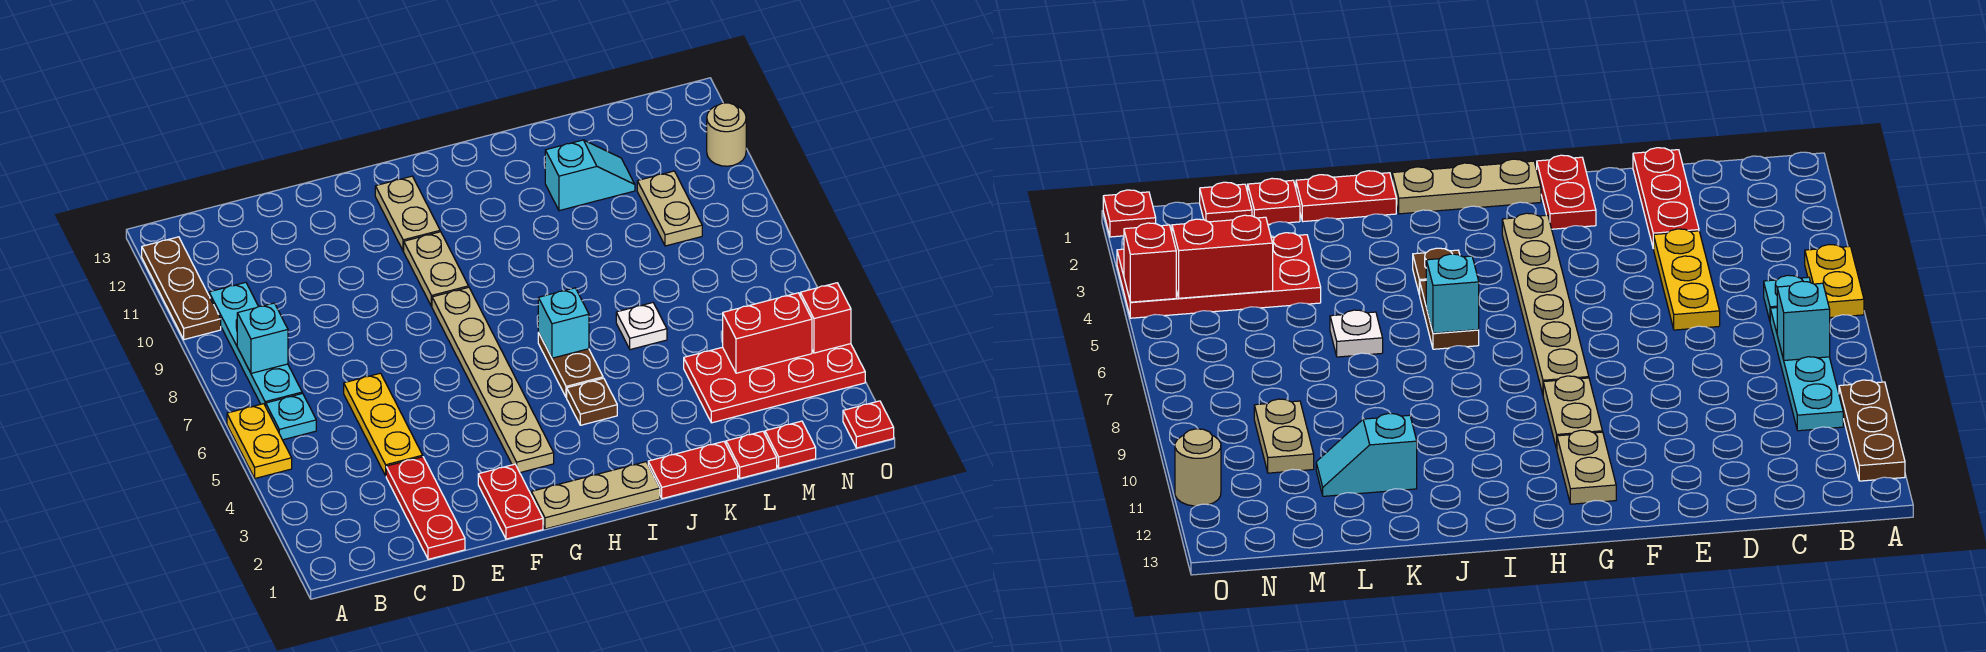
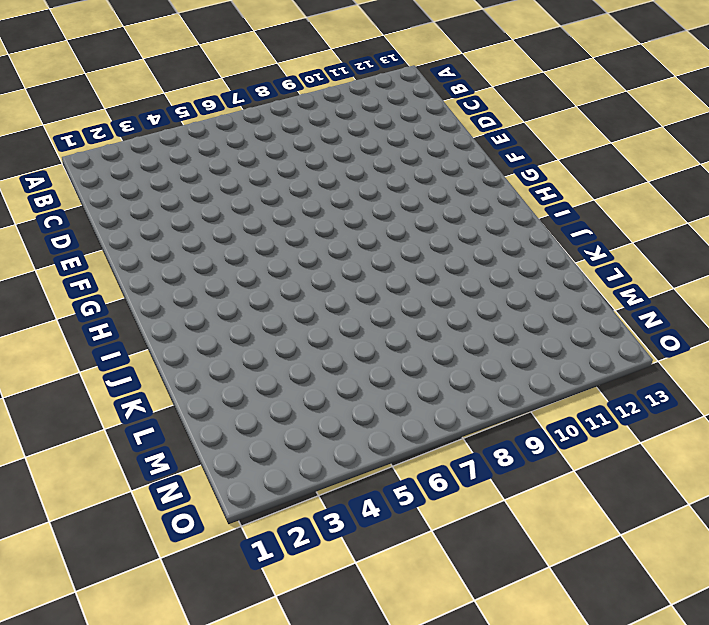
none -> yellow plate A5:A6 level 1
none -> brown plate A10:A12 level 1
none -> cyan plate B6 level 1

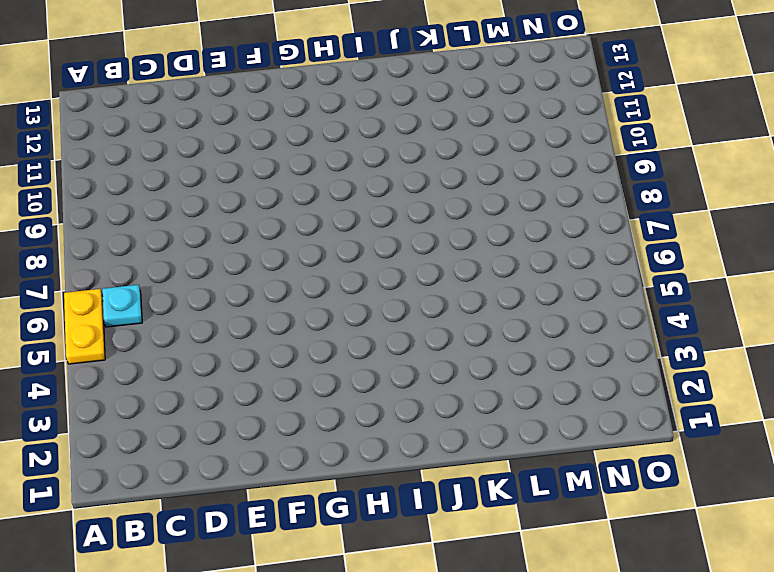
none -> brown plate A10:A12 level 1
none -> cyan plate B7:B10 level 1
none -> red plate D1:D3 level 1

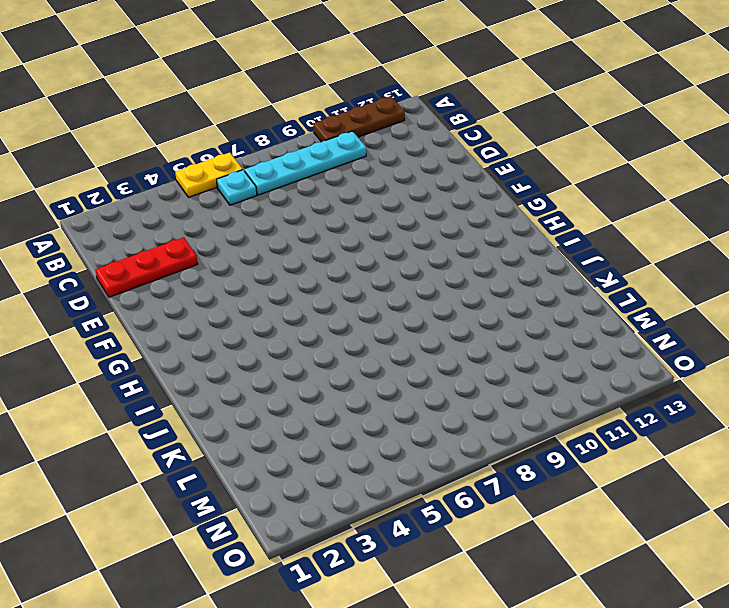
none -> yellow plate D4:D6 level 1
none -> red plate F1:F2 level 1
none -> tan plate G1:I1 level 1

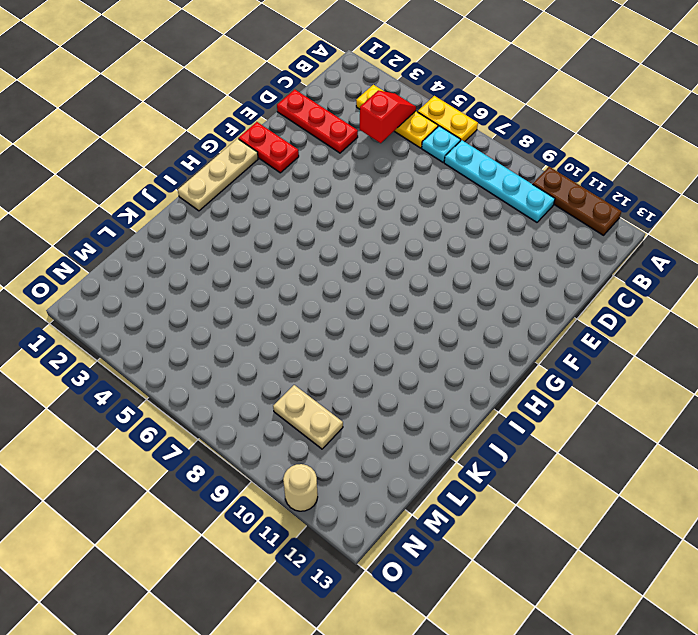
yellow plate B3:B5 level 1 -> yellow plate D4:D6 level 1
red slope B4:C4 level 2 top C -> none
none -> tan plate G3:G8 level 1
none -> tan plate G9:G10 level 1
none -> tan plate G11:G12 level 1

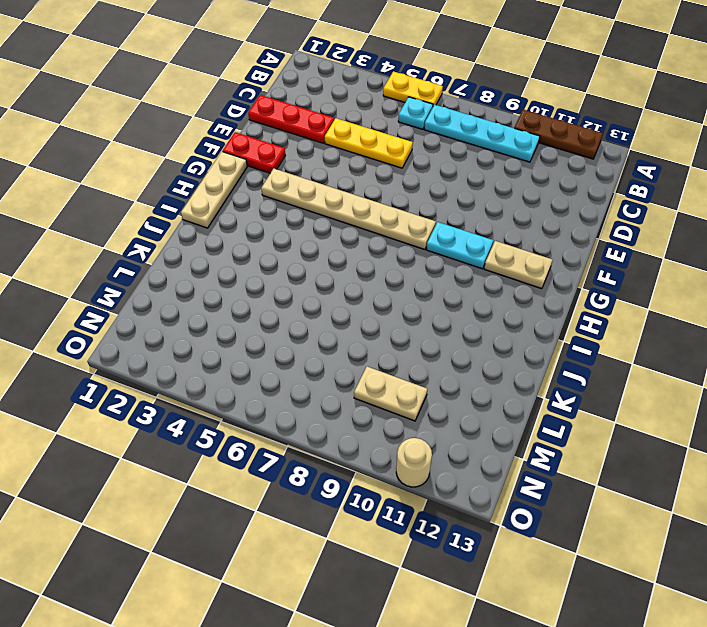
cyan plate G9:G10 level 1 -> tan plate G9:G10 level 1
none -> brown plate I4 level 1
none -> brown plate I5:I6 level 1
none -> red plate J1:K1 level 1

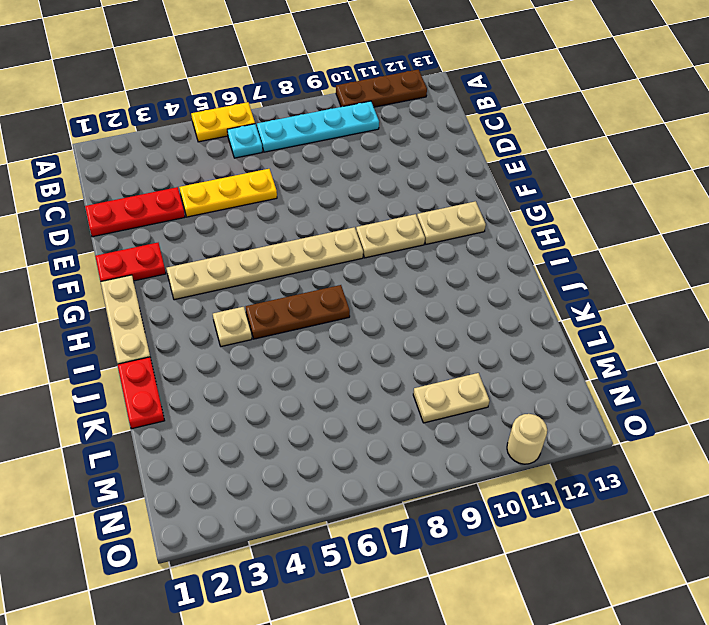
tan plate I4 level 1 -> brown plate I4 level 1
brown plate I5:I7 level 1 -> brown plate I5:I6 level 1
none -> white plate K6 level 1
none -> cyan slope K11:L11 level 1 top K
none -> red plate L1 level 1

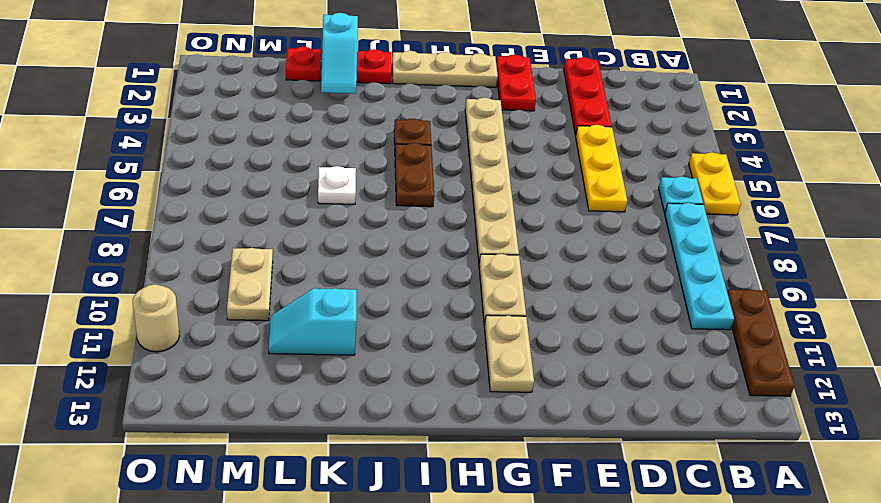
cyan slope K1:K2 level 2 top 1 -> none
none -> red plate L3:O4 level 1
none -> red plate M1 level 1
none -> red plate O1 level 1

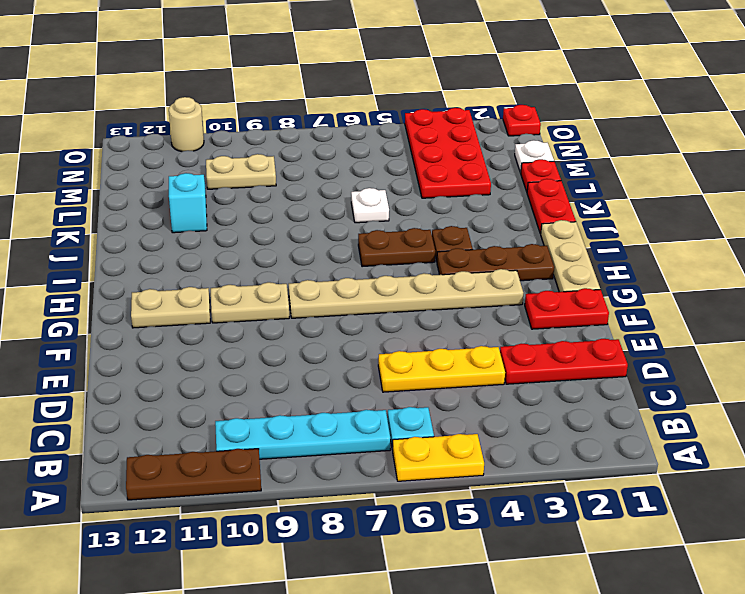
brown plate H2:H4 level 1 -> none
white plate M1 level 1 -> red plate M1 level 1
none -> cyan brick B8 level 2
none -> cyan brick I6 level 2
none -> red brick M4:N4 level 2

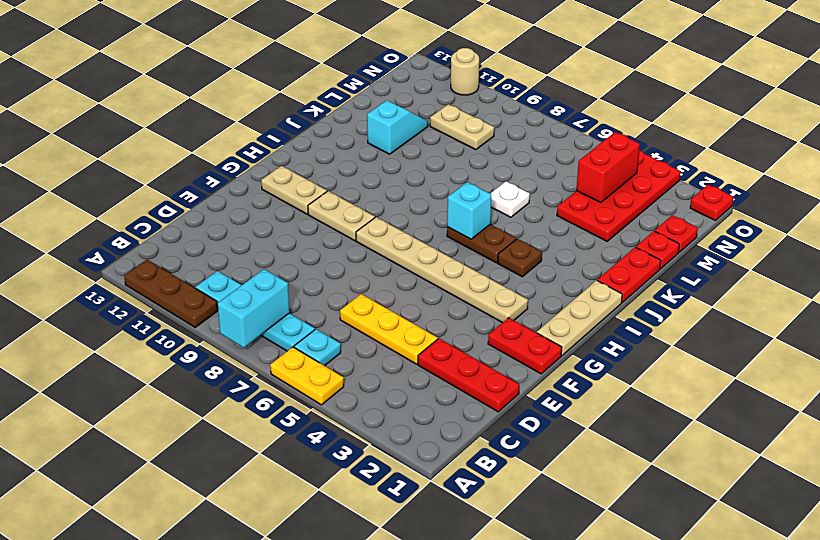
cyan brick A8:B8 level 2 -> cyan brick B8 level 2
none -> red brick O4 level 2

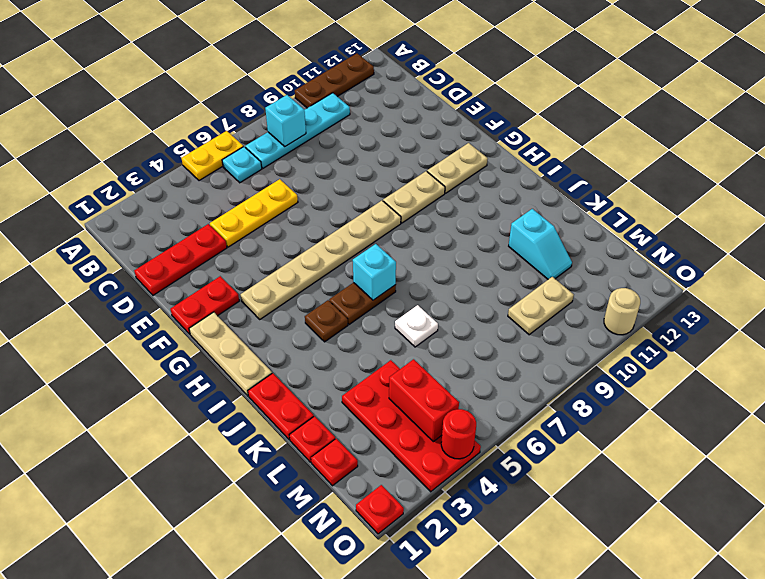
red round brick O4 level 2 -> red brick O4 level 2

